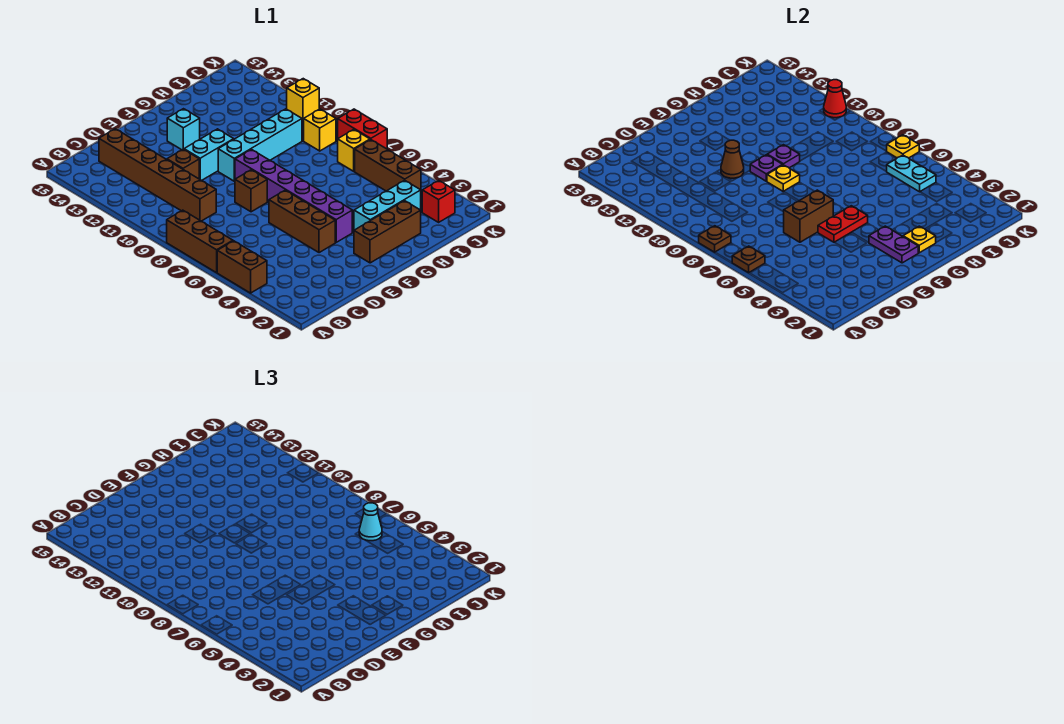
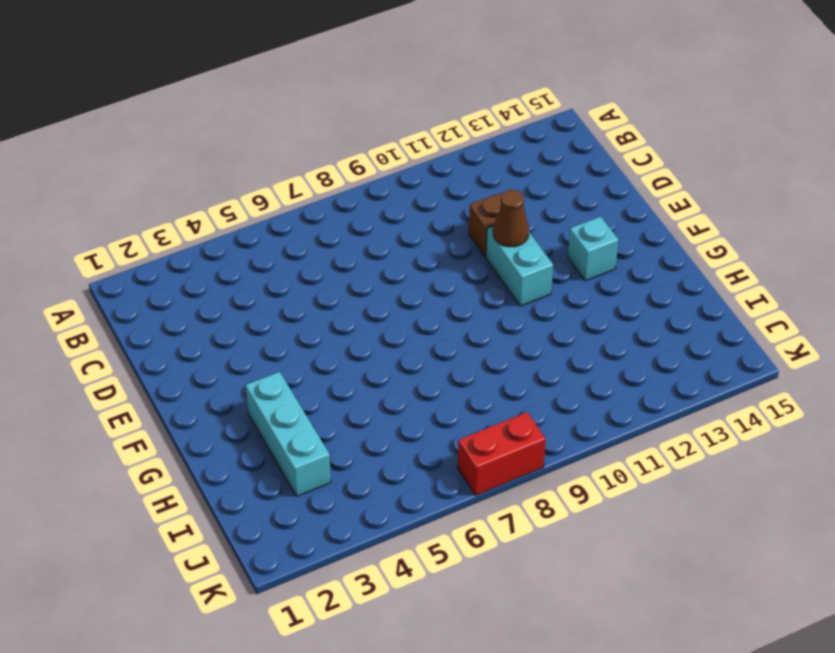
none -> brown brick A4:A5 level 1
none -> brown brick A6:A8 level 1
none -> brown brick C9:C14 level 1
none -> brown brick E4:E6 level 1

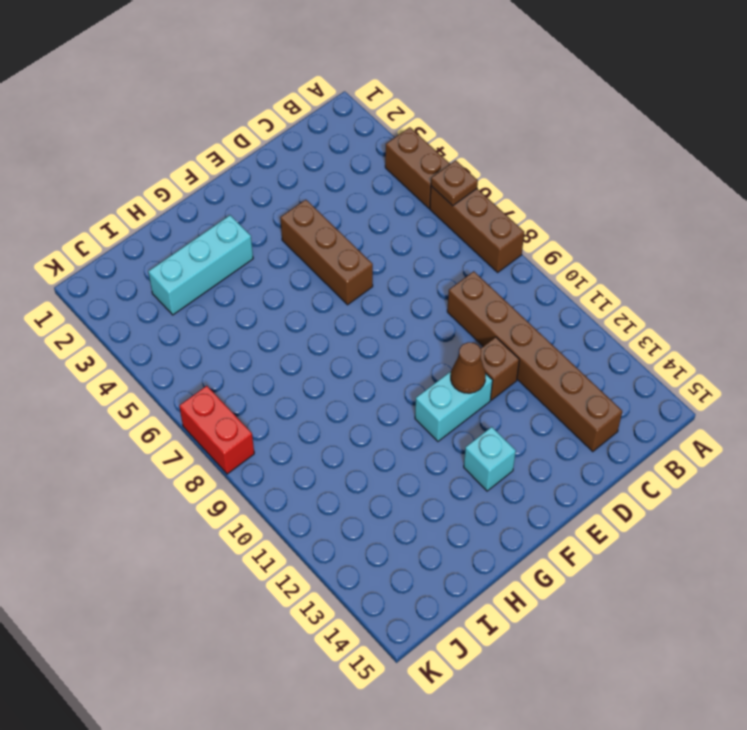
none -> brown brick E8 level 1
none -> brown brick F2:H2 level 1
none -> purple brick F4:F9 level 1
none -> cyan brick F10:I10 level 1

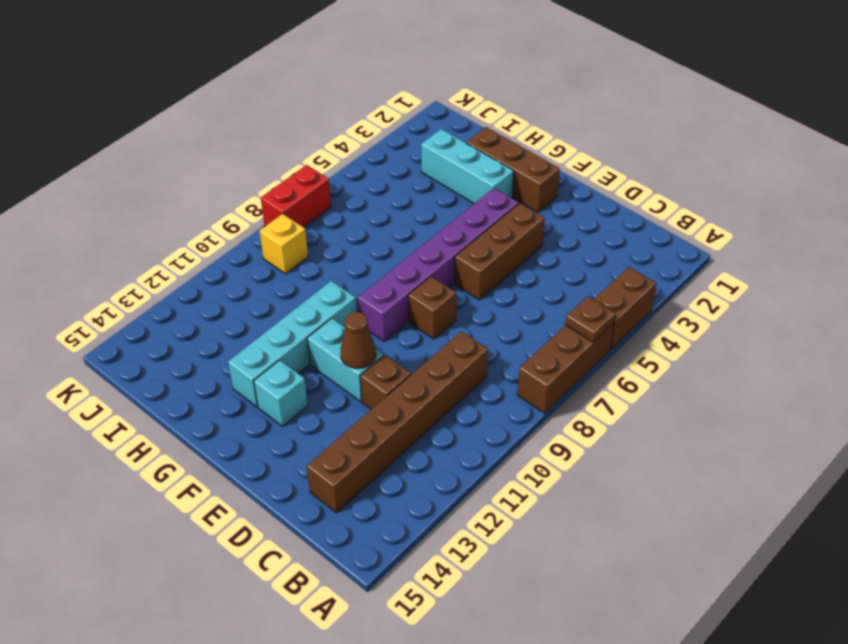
cyan brick G10:G13 level 1 -> cyan brick F10:I10 level 1
none -> red brick J2 level 1
none -> brown brick J4:J6 level 1
none -> yellow brick J7 level 1
none -> yellow brick K11 level 1

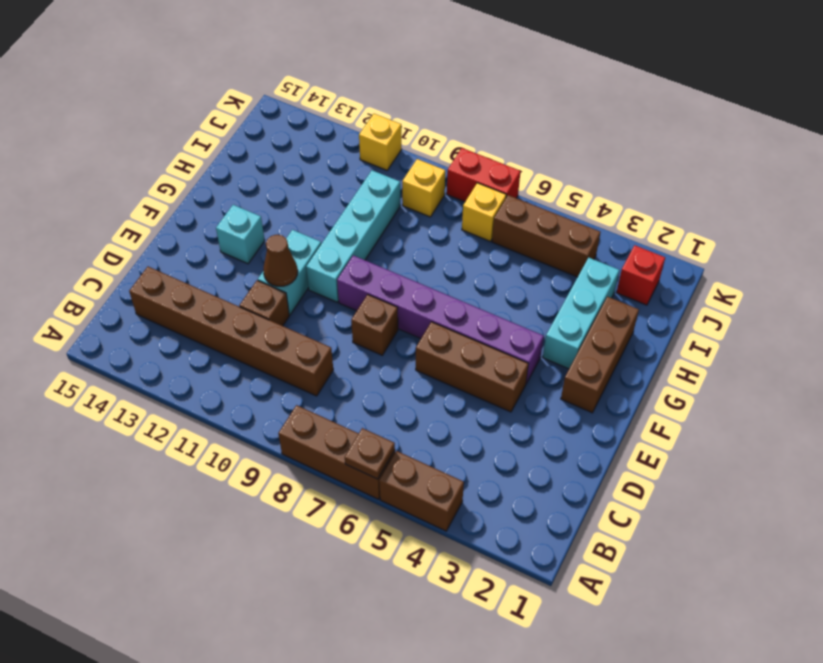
none -> brown plate A8 level 2
none -> brown brick D6:E6 level 2
none -> red plate E5:F5 level 2
none -> purple plate F2:F3 level 2

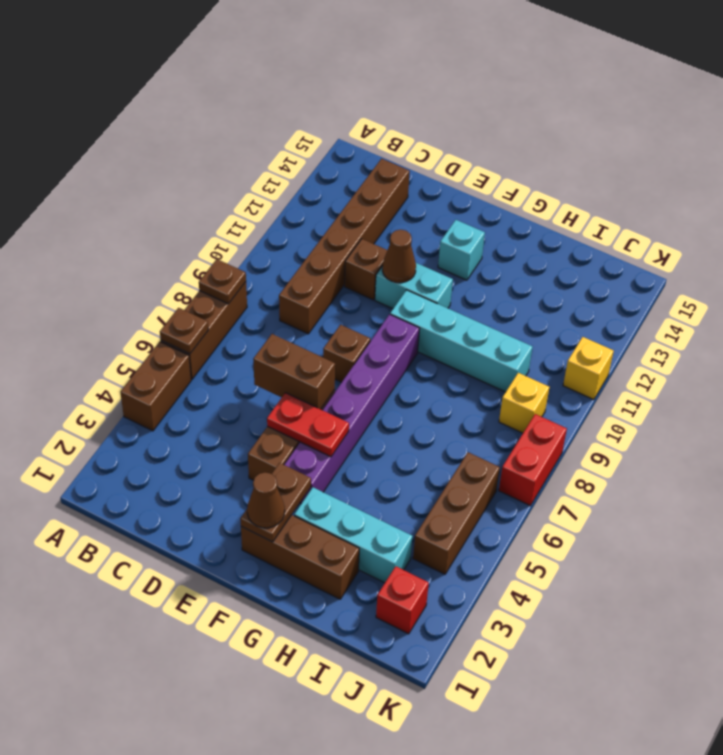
brown plate F2:F3 level 2 -> purple plate F2:F3 level 2
brown cone F2 level 3 -> none
none -> yellow brick J7 level 1
none -> yellow plate F9 level 2
none -> purple plate F10 level 2
none -> yellow plate G2 level 2

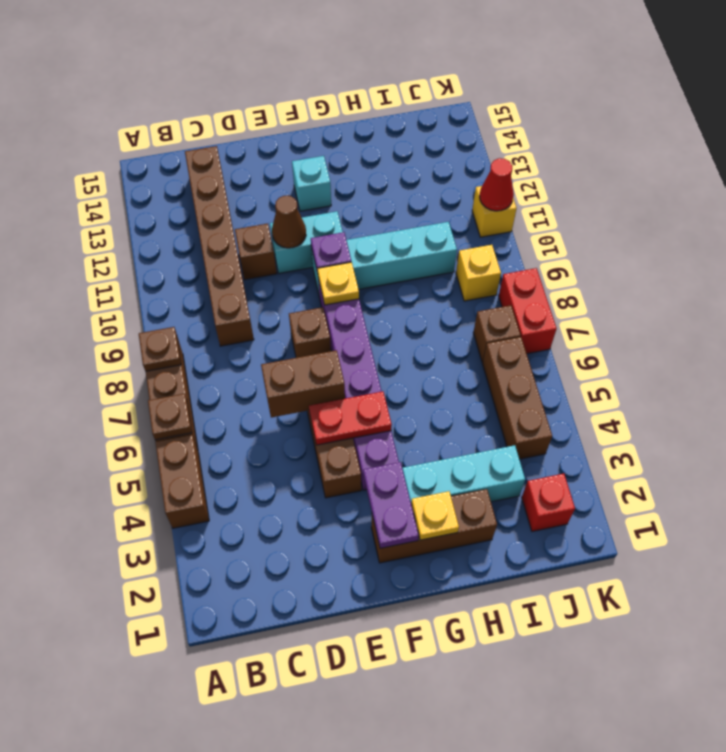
brown brick J7 level 1 -> yellow brick J7 level 1
none -> purple plate G10 level 2
none -> cyan plate J5:J6 level 2
none -> yellow plate K7 level 2
none -> cyan cone J6 level 3

